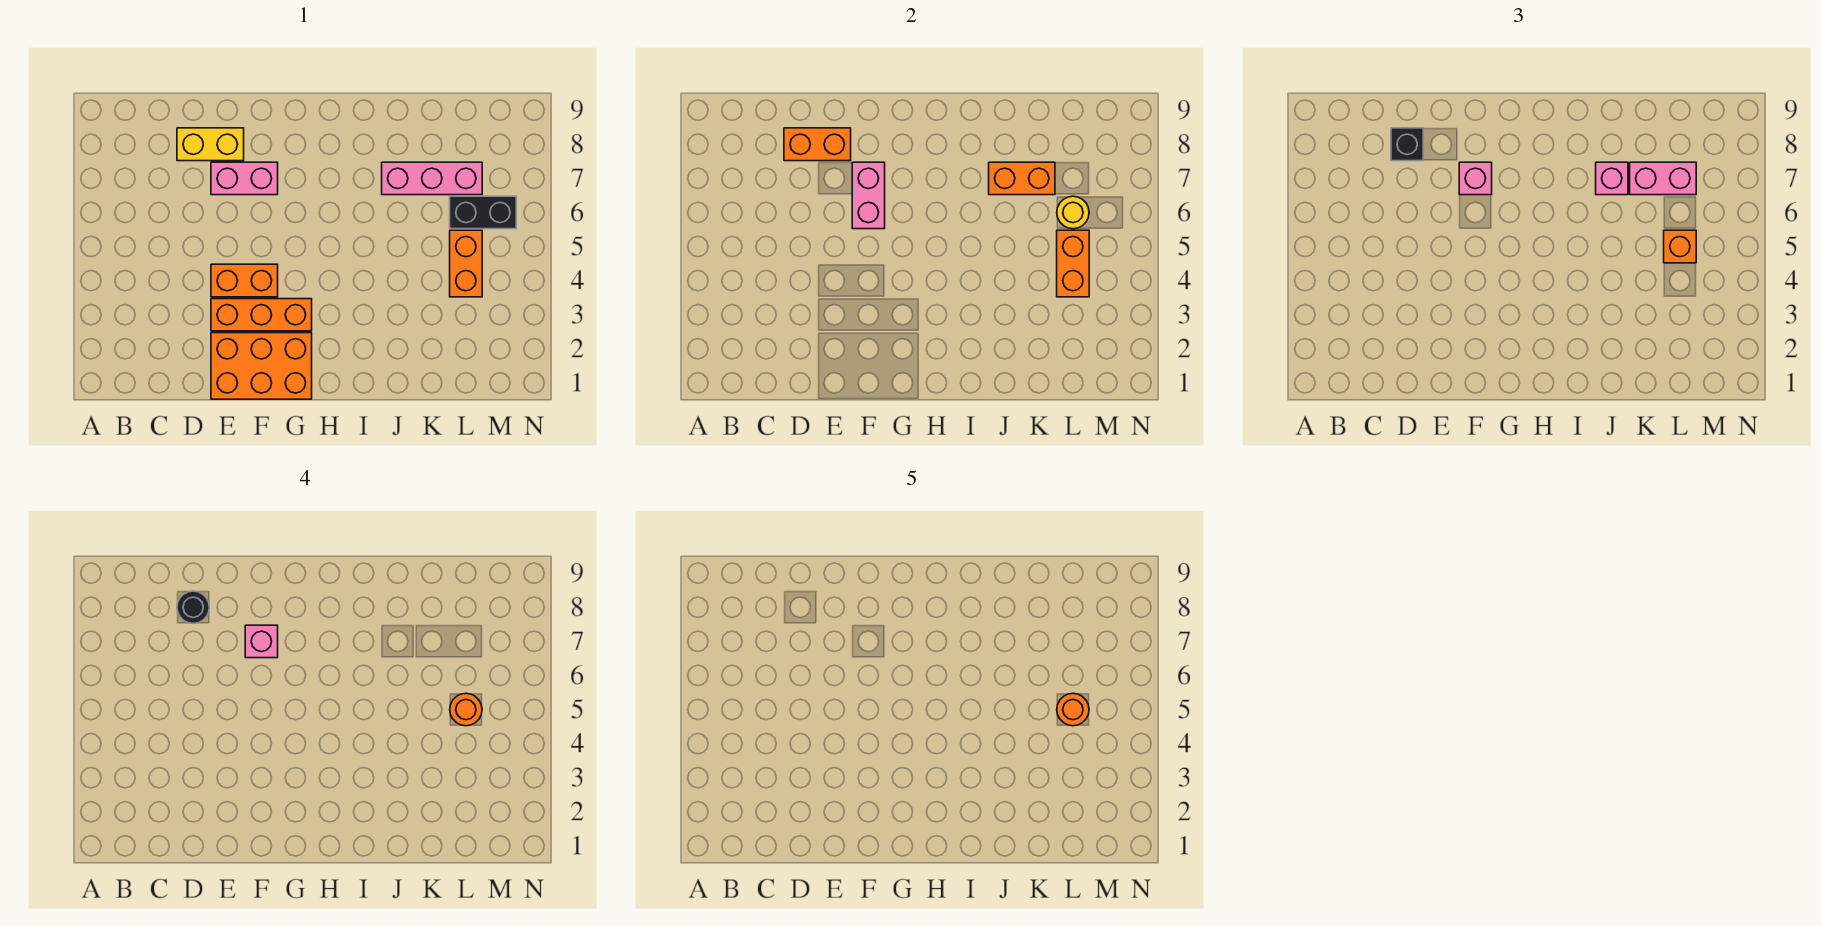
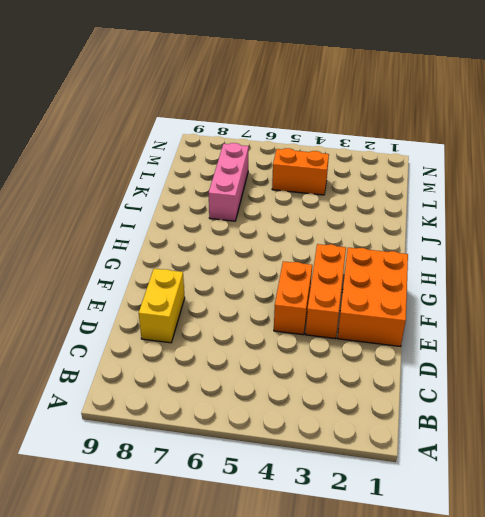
none -> pink brick E7:F7 level 1
none -> black brick L6:M6 level 1
none -> orange brick D8:E8 level 2

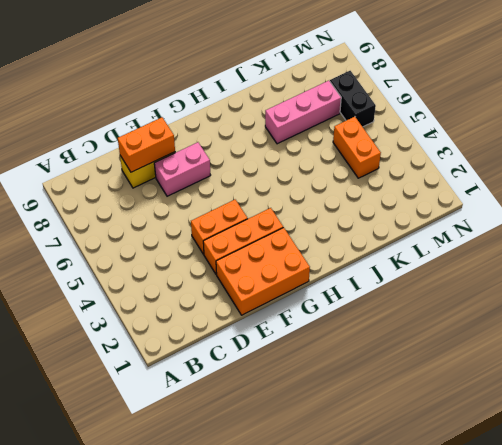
black brick M6:M7 level 1 -> black brick L6:M6 level 1
none -> pink brick F6:F7 level 2
none -> orange brick J7:K7 level 2
none -> orange brick L4:L5 level 2

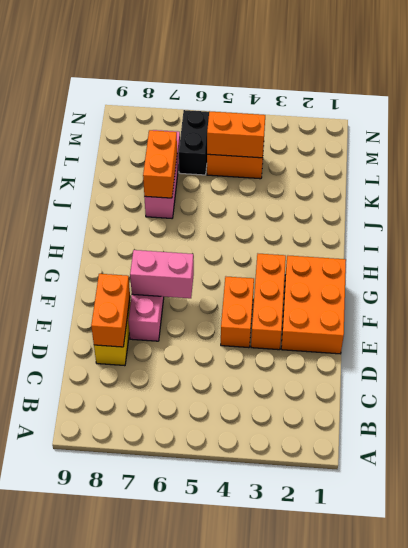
none -> yellow round brick L6 level 2
none -> black brick D8 level 3
none -> pink brick F7 level 3

